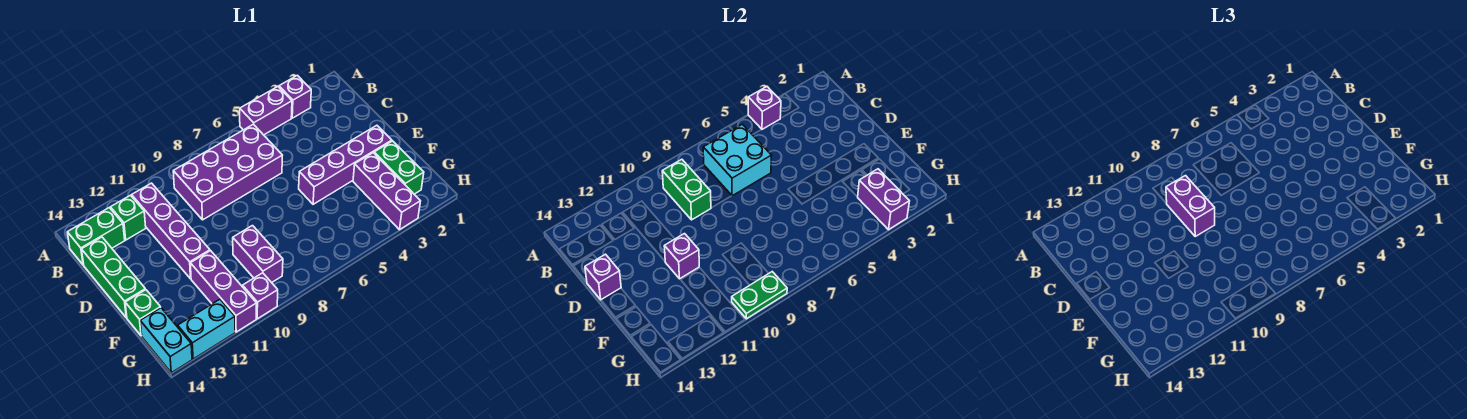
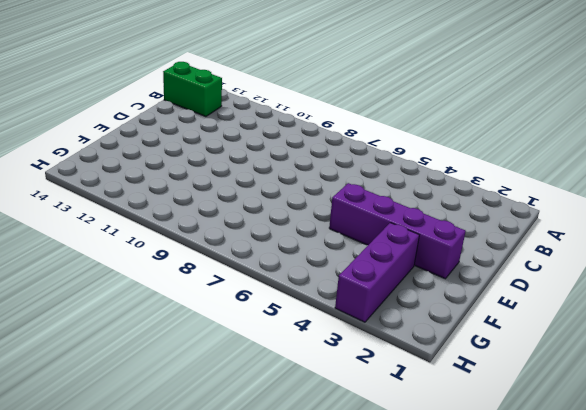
none -> purple brick A3 level 1
none -> purple brick A4:A5 level 1
none -> purple brick B6:C9 level 1

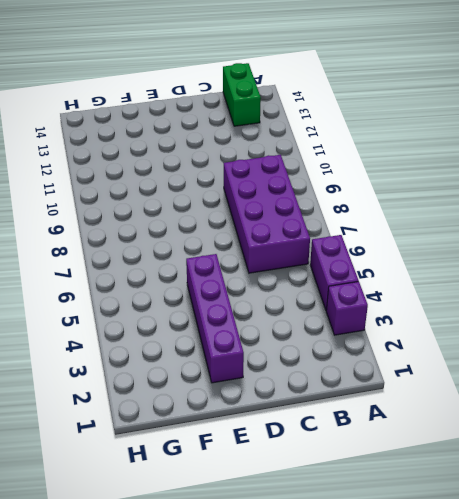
none -> purple brick B11:E11 level 1
none -> green brick B12 level 1
none -> green brick C14:E14 level 1

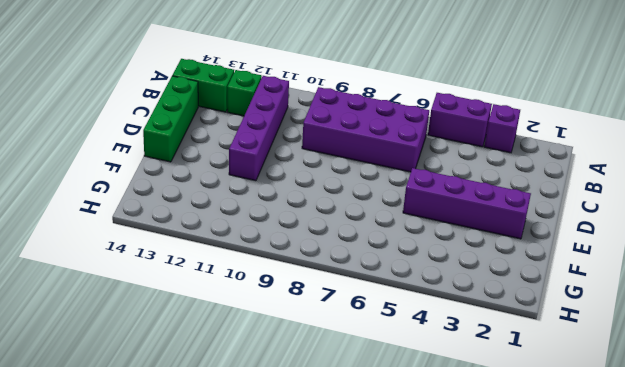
none -> green brick F2:G2 level 1
none -> purple brick F3:H3 level 1
none -> purple brick F9:G9 level 1

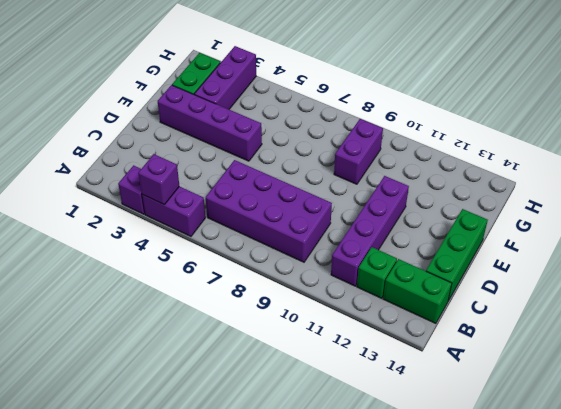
none -> purple brick F11:H11 level 1
none -> green brick F14 level 1
none -> cyan brick G14:H14 level 1

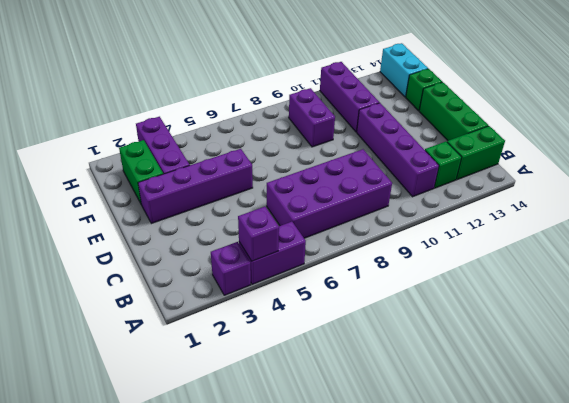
none -> purple brick H10 level 1
none -> cyan brick H12:H13 level 1
none -> cyan brick B6:C7 level 2

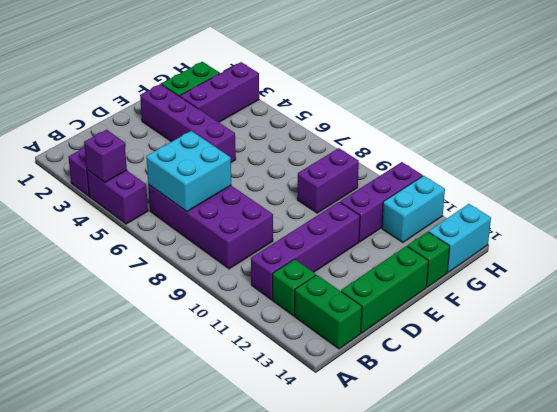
cyan brick G12:H12 level 1 -> cyan brick H12:H13 level 1
none -> purple brick H10 level 1
none -> green brick B9:C9 level 2
none -> purple brick D14 level 2

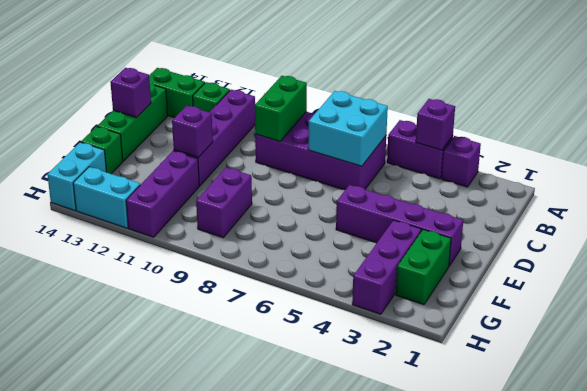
none -> purple brick H10 level 1
none -> purple brick G3:H3 level 2
none -> green plate H9:H10 level 2

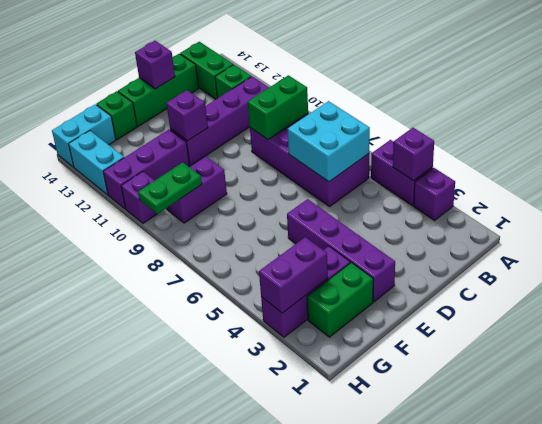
green plate G9:H9 level 2 -> green plate H9:H10 level 2
none -> purple brick C9:D9 level 3

